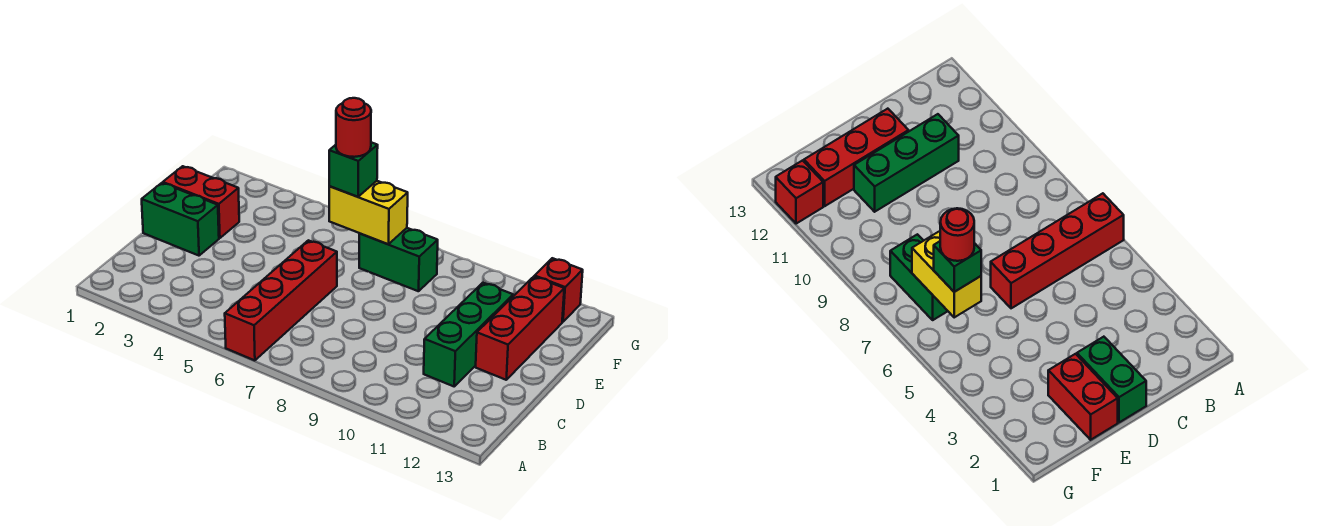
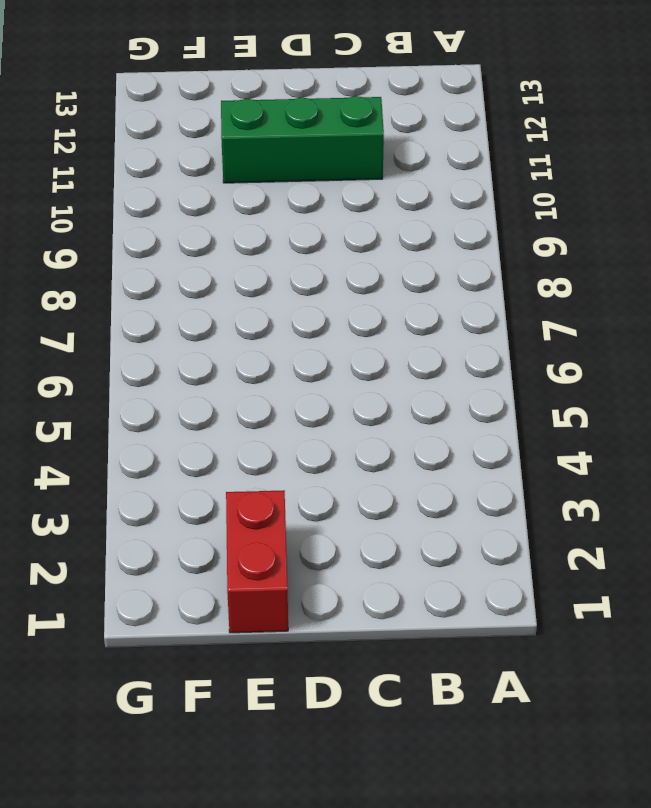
none -> red brick A6:D6 level 1
none -> green brick D1:D2 level 1

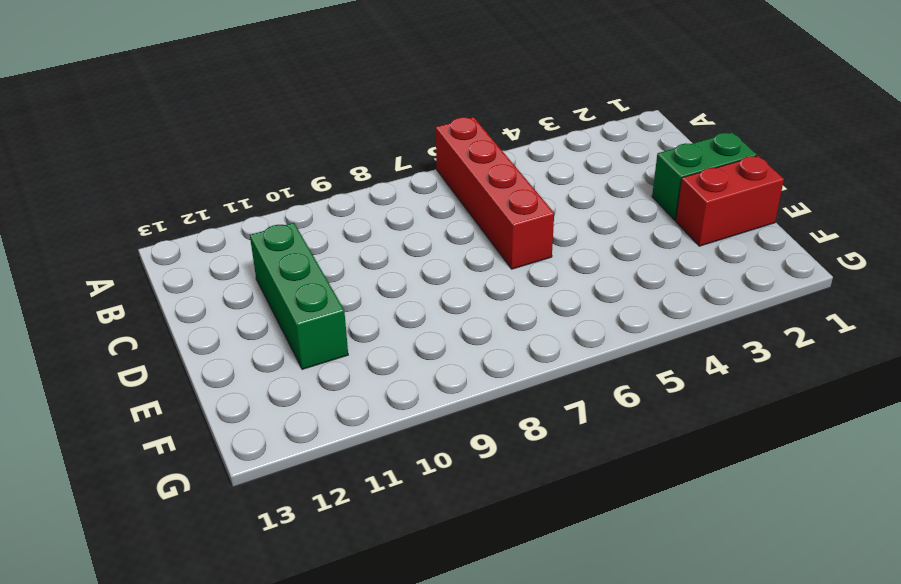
none -> red brick D12:F12 level 1
none -> green brick F7:F8 level 1

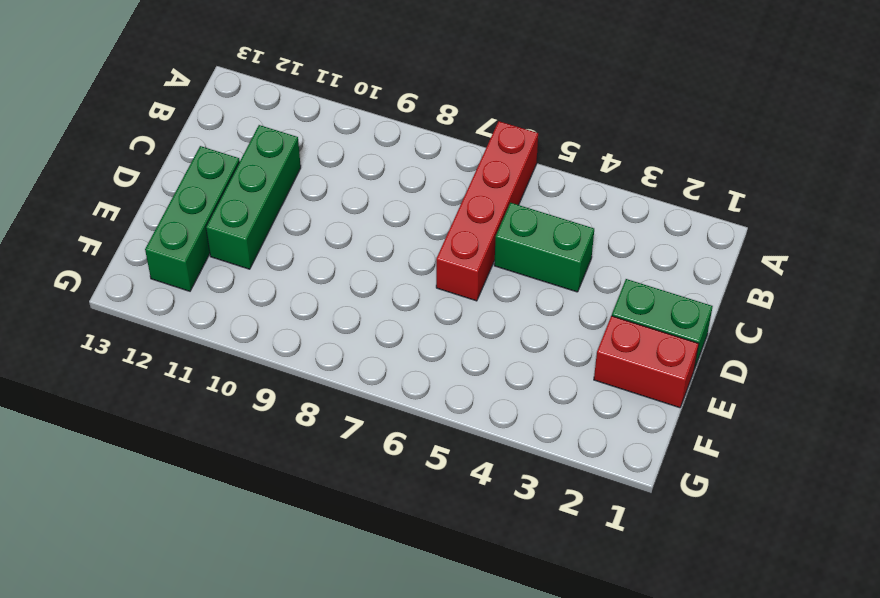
green brick C4:C5 level 1 -> green brick F7:F8 level 1
green brick D12:F12 level 1 -> red brick D12:F12 level 1
none -> red brick G12 level 1
none -> yellow brick F6:F7 level 2

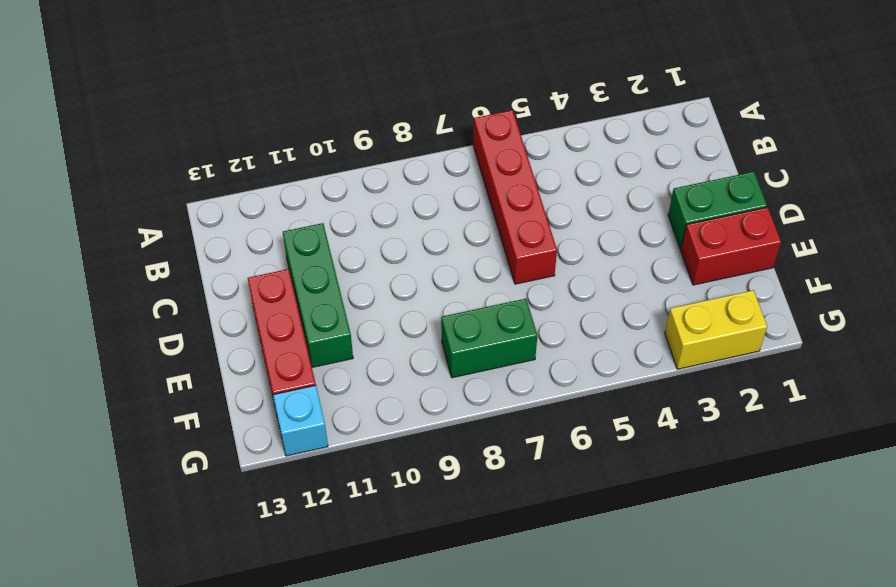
yellow brick G2:G3 level 1 -> yellow brick F6:F7 level 2
cyan brick G12 level 1 -> red brick G12 level 1
none -> green brick F6 level 3
none -> red round brick F6 level 4

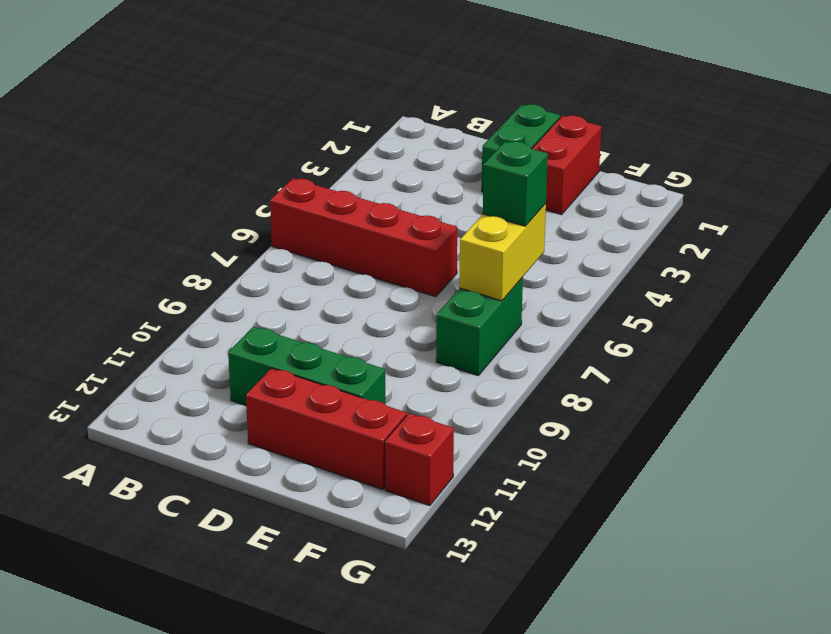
none -> red round brick F6 level 4

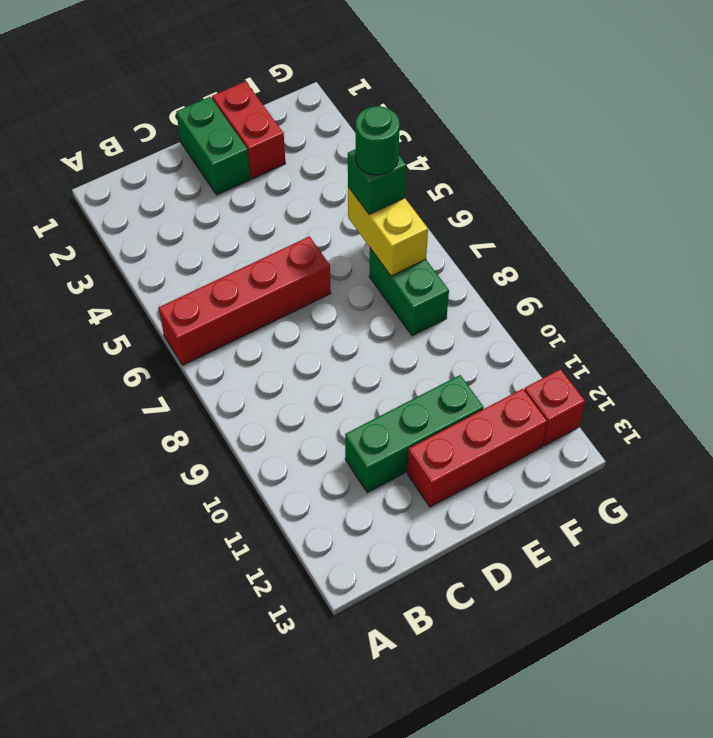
green round brick F6 level 4 -> red round brick F6 level 4

